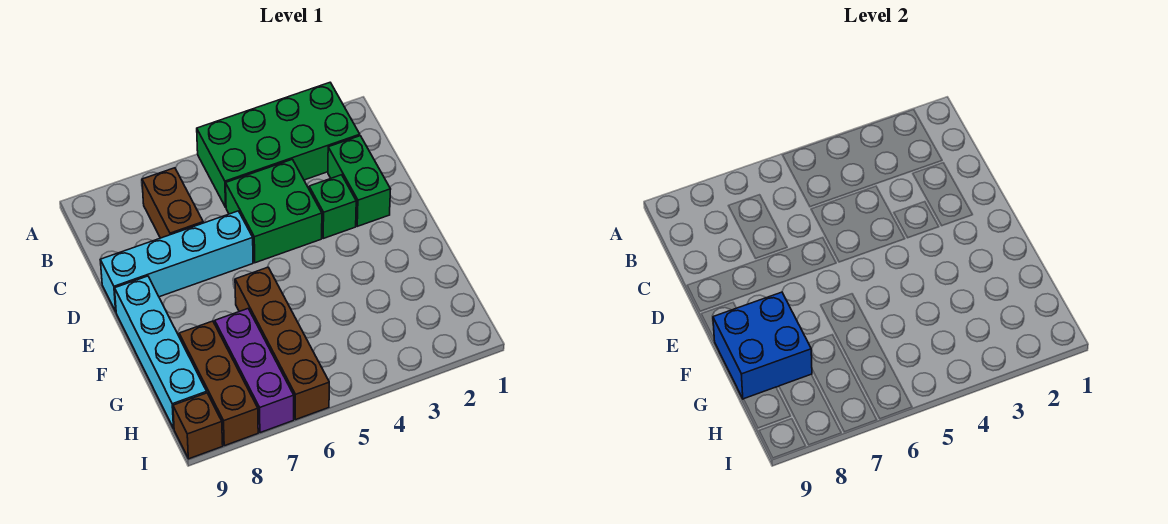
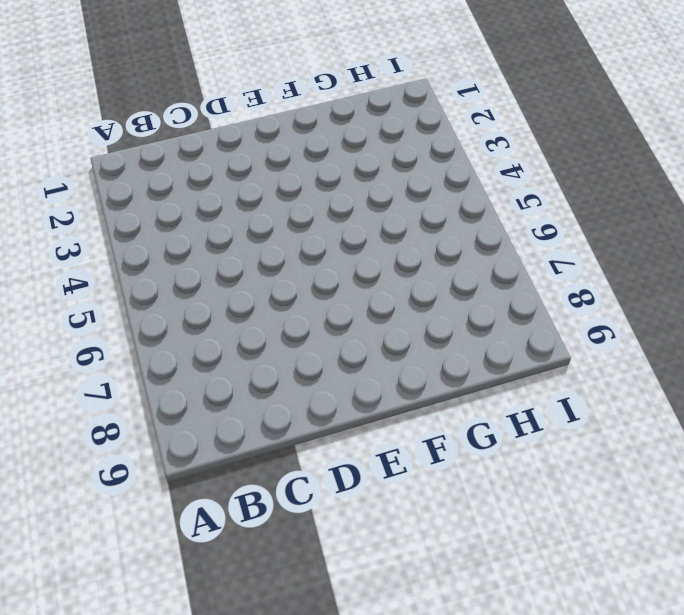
none -> green brick A2:B5 level 1
none -> brown brick B7:C7 level 1
none -> green brick C2:D2 level 1

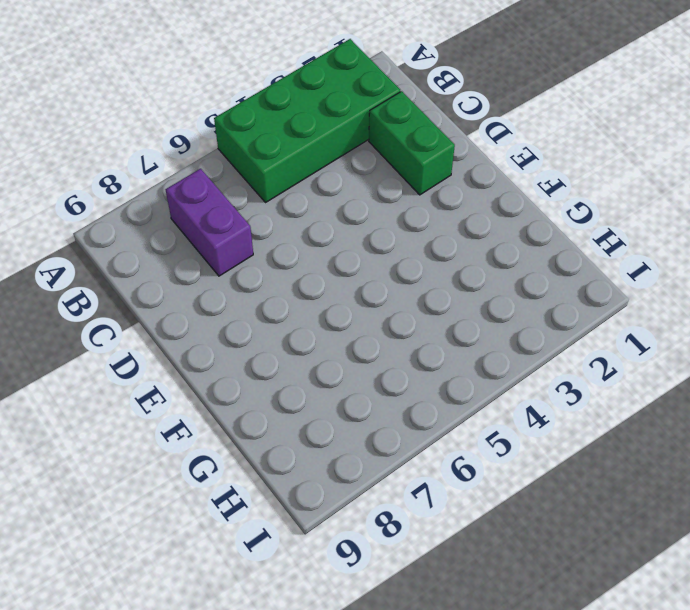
purple brick B7:C7 level 1 -> brown brick B7:C7 level 1
none -> green brick C4:D5 level 1
none -> green brick D3 level 1
none -> cyan brick D6:D9 level 1

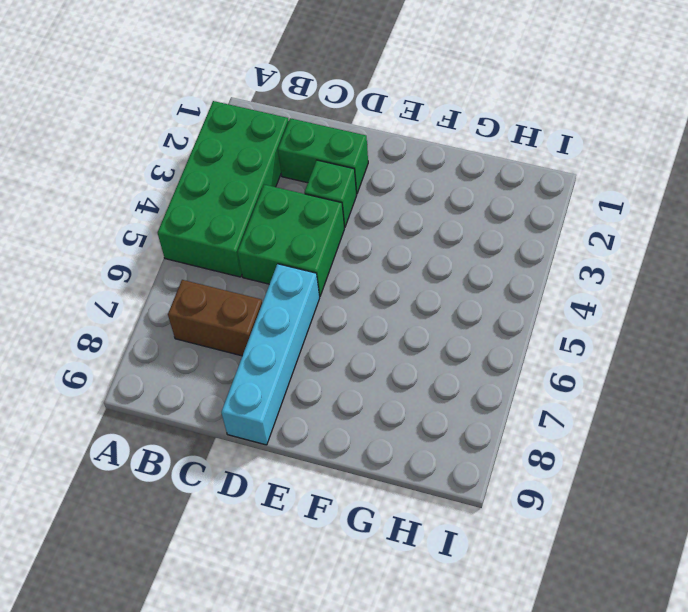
none -> cyan brick E9:H9 level 1
none -> brown brick F6:I6 level 1
none -> purple brick G7:I7 level 1

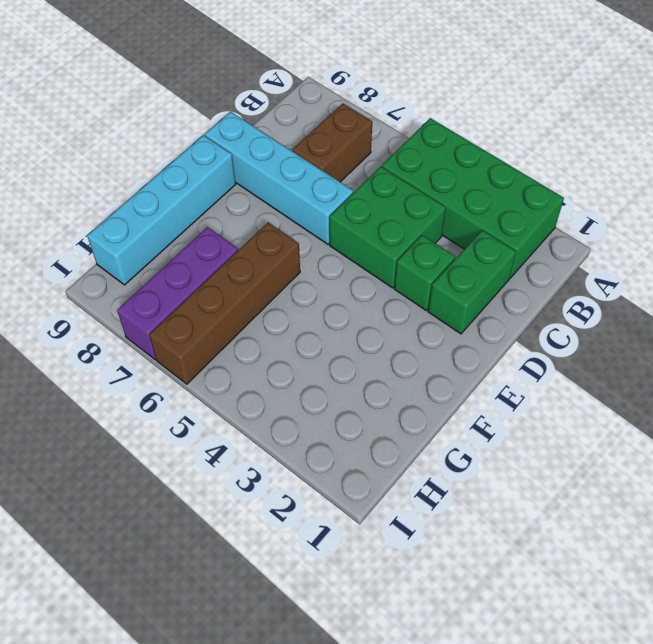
none -> brown brick G8:I8 level 1
none -> brown brick I9 level 1
none -> blue brick F8:G9 level 2

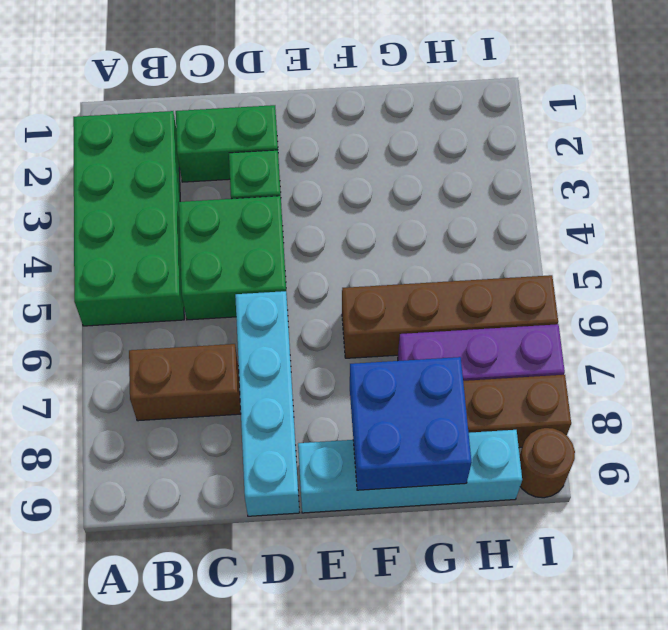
brown round brick I9 level 1 -> brown brick I9 level 1

